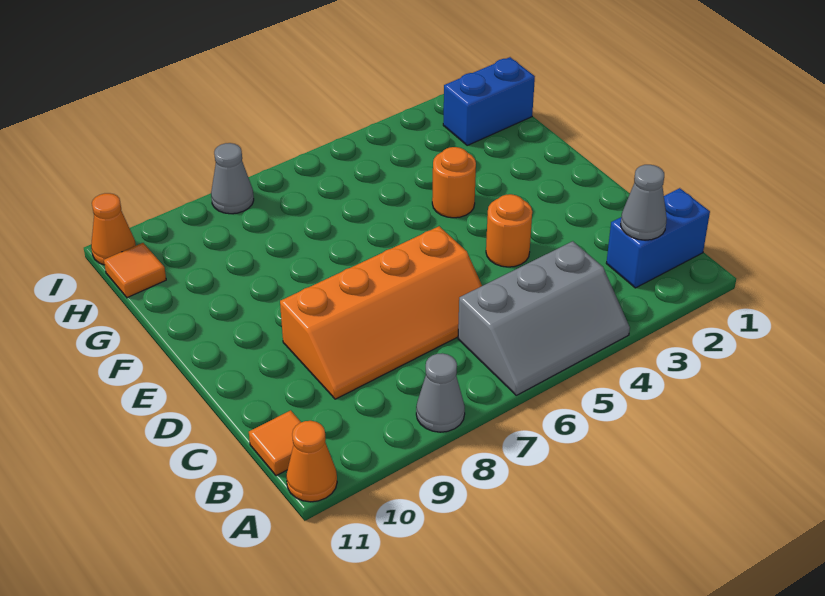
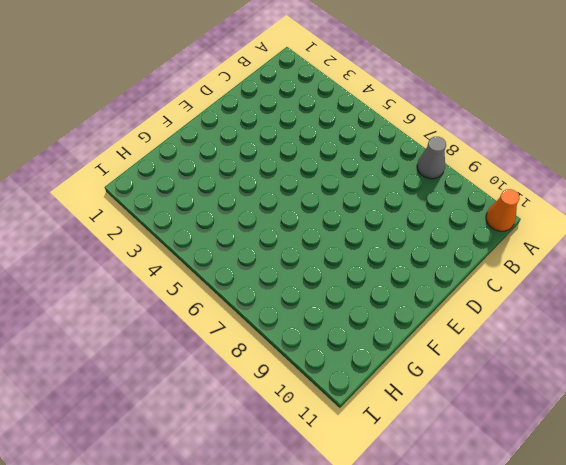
none -> grey slope A4:B6 level 1 top B
none -> blue brick B1:B2 level 1
none -> orange tile B11 level 1

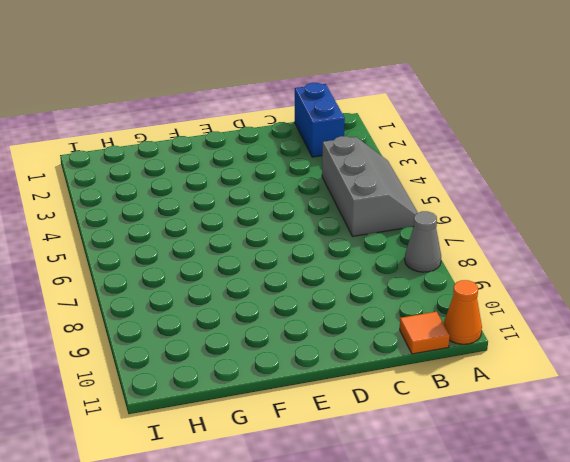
none -> orange slope C6:D9 level 1 top D
none -> orange round brick D4 level 1
none -> orange round brick F4 level 1

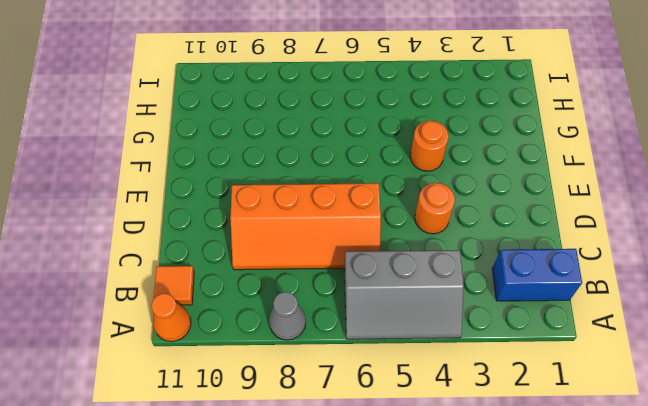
none -> blue brick H1:H2 level 1
none -> orange tile H11 level 1
none -> grey cone I8 level 1

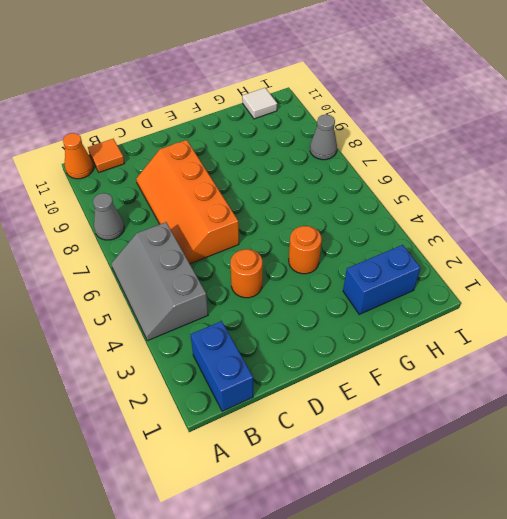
blue brick G2:H2 level 1 -> blue brick H1:H2 level 1
white tile H11 level 1 -> orange tile H11 level 1
none -> orange cone I11 level 1
none -> grey cone B2 level 2

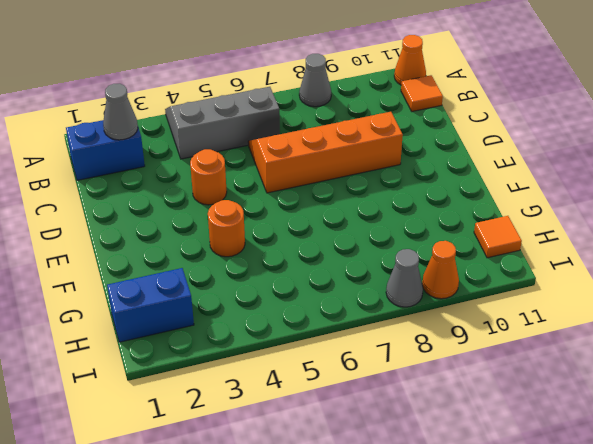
orange cone I9 level 1 -> orange cone I11 level 1

